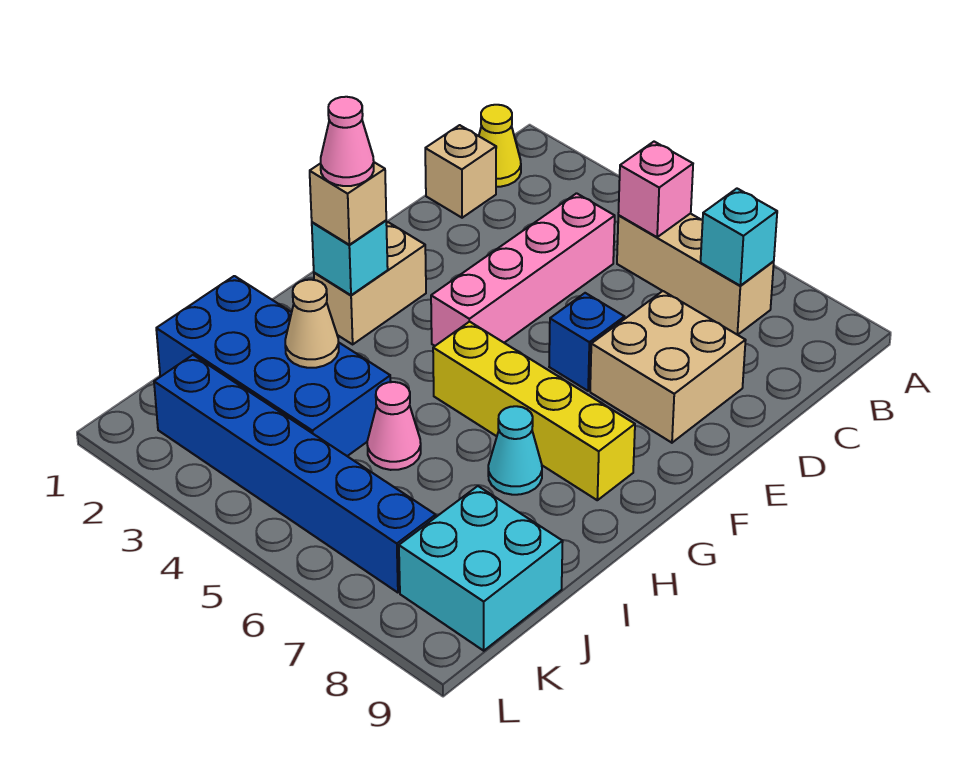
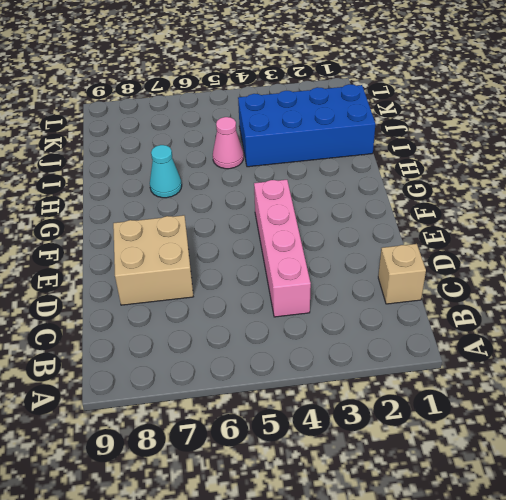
none -> yellow cone B1 level 1
none -> tan brick B5:B7 level 1
none -> blue brick E6 level 1

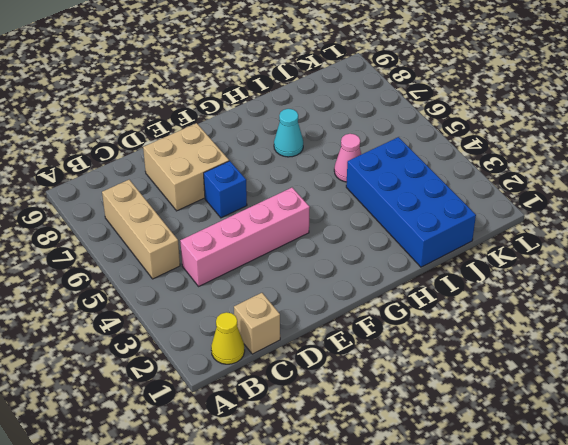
none -> tan brick F2:G2 level 1
none -> yellow brick G5:G8 level 1
none -> cyan brick J8:K9 level 1

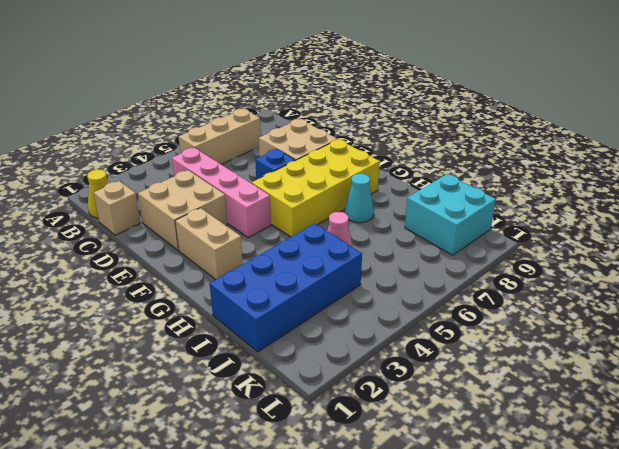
tan brick D2:E3 level 1 -> none
yellow brick F5:G8 level 1 -> yellow brick G5:G8 level 1
none -> blue brick K2:K7 level 1
none -> pink brick B5 level 2
none -> cyan brick B7 level 2

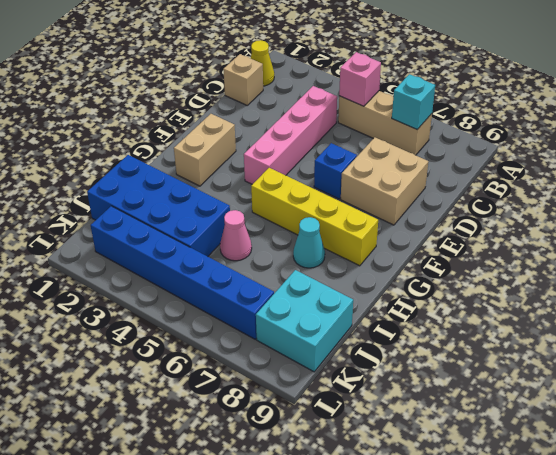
none -> cyan brick G2 level 2
none -> tan cone I3 level 2
none -> tan brick G2 level 3

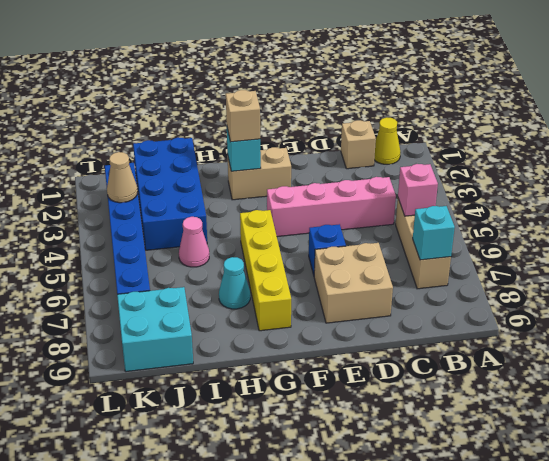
tan cone K3 level 2 -> tan cone I3 level 2
none -> pink cone G2 level 4

